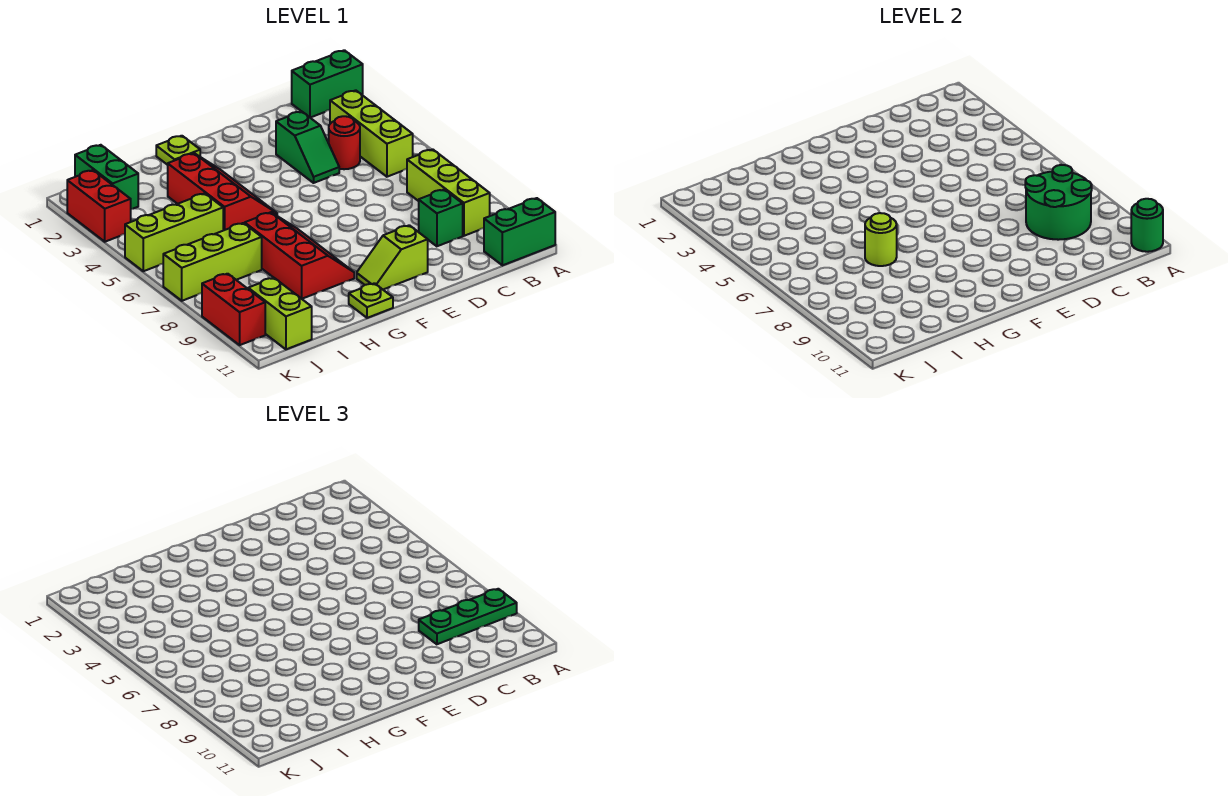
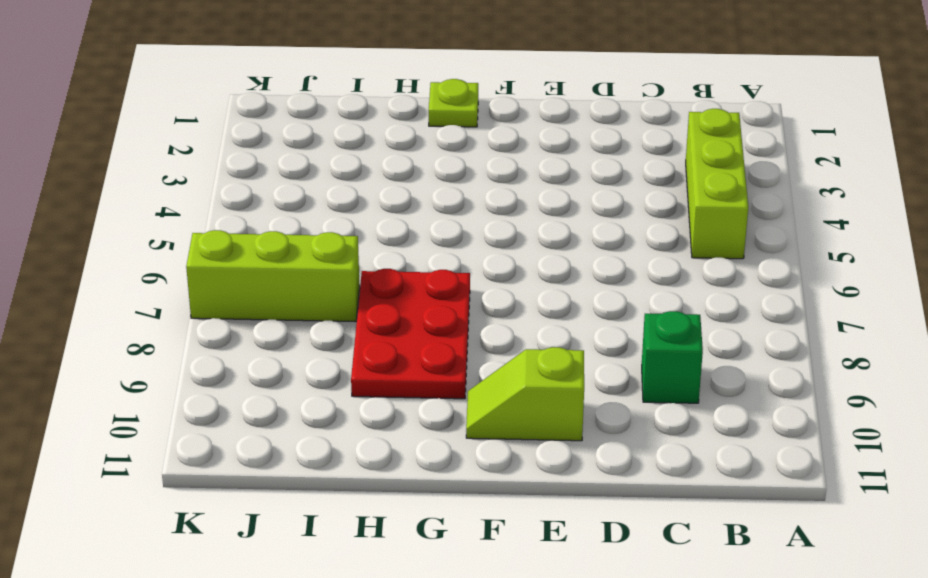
red plate G7:H9 level 1 -> red slope G7:H9 level 1 top H
none -> green brick A1:B1 level 1
none -> green brick A11:B11 level 1
none -> lime brick B7:B9 level 1

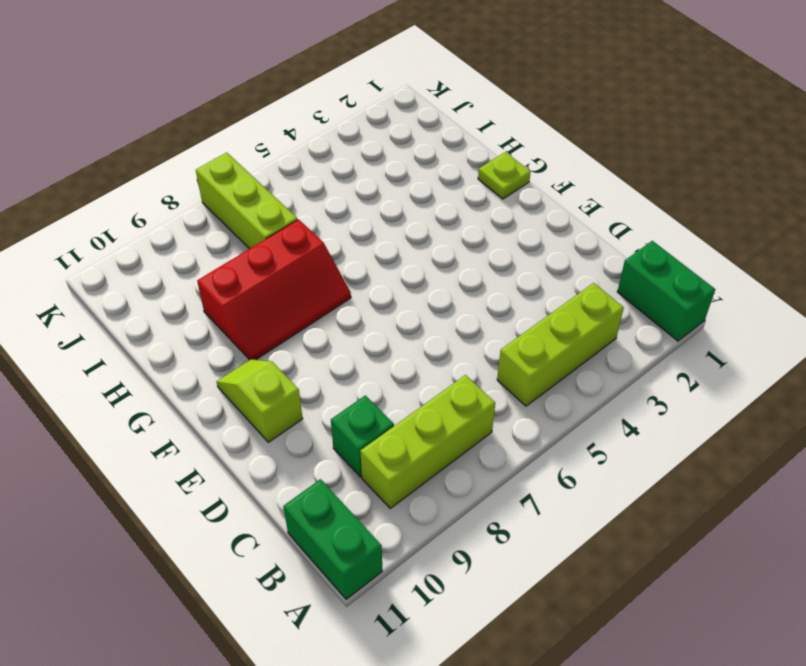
none -> red round brick C4 level 1
none -> green slope D3:D4 level 1 top 3
none -> red slope G3:H5 level 1 top H

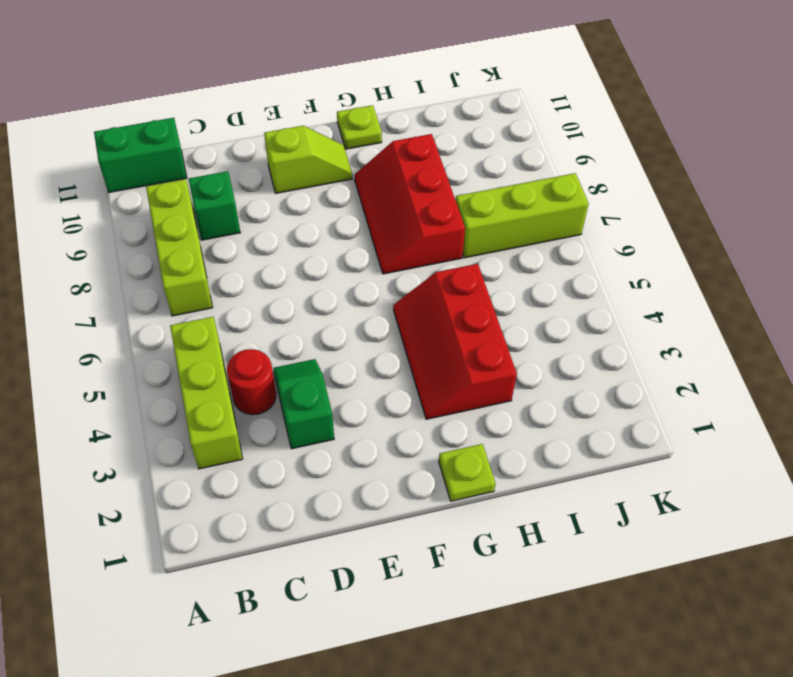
none -> green brick A1:B1 level 1
none -> lime brick I5:K5 level 1
none -> green brick J1:J2 level 1

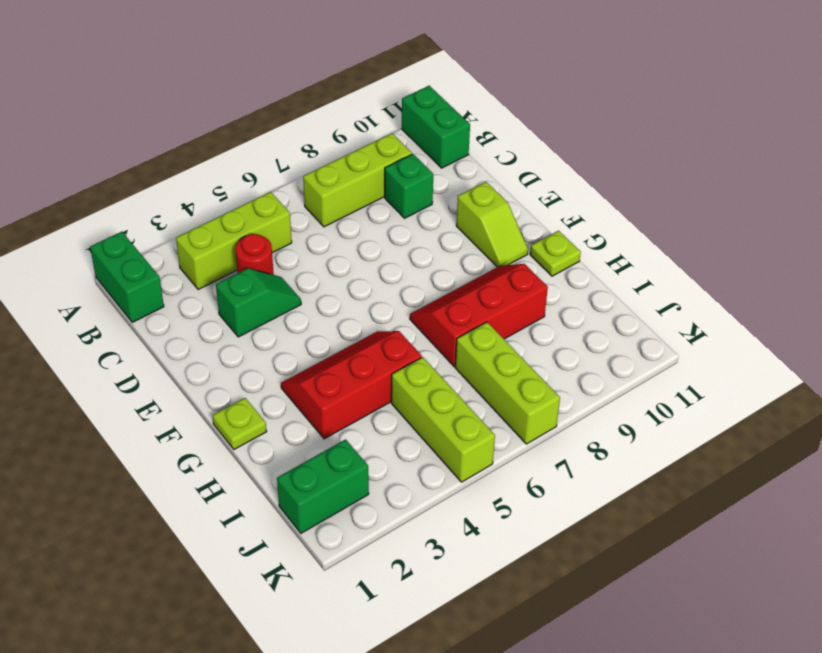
none -> lime brick J10:J11 level 1
none -> red brick K2:K3 level 1
none -> red brick K9:K10 level 1

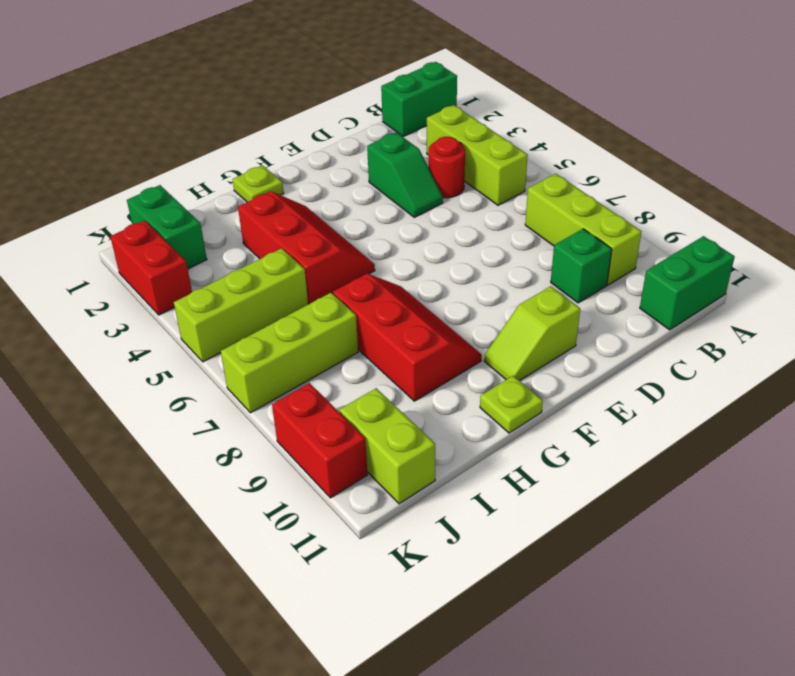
none -> green round brick A11 level 2
none -> green round brick B8:C9 level 2
none -> lime round brick H7 level 2

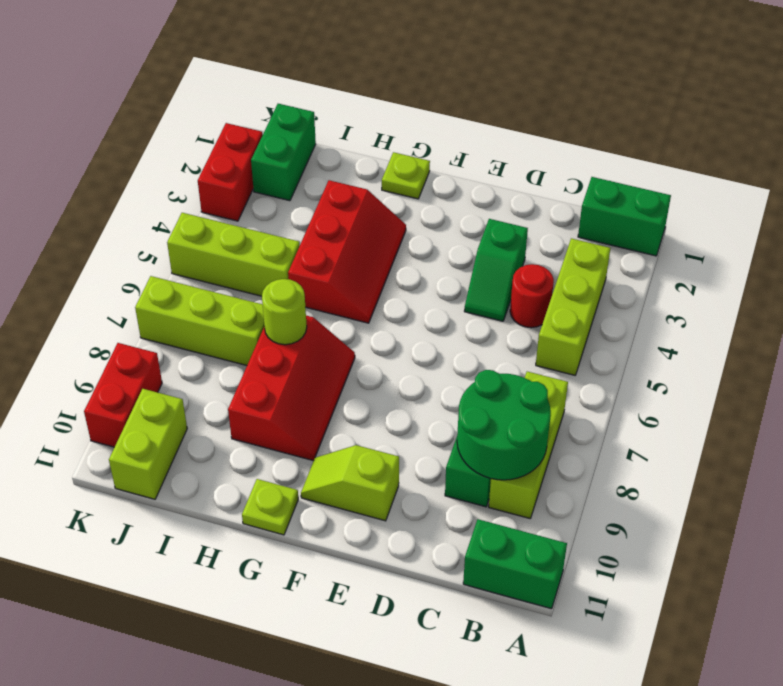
none -> green round brick A11 level 2
none -> green plate A9:C9 level 3

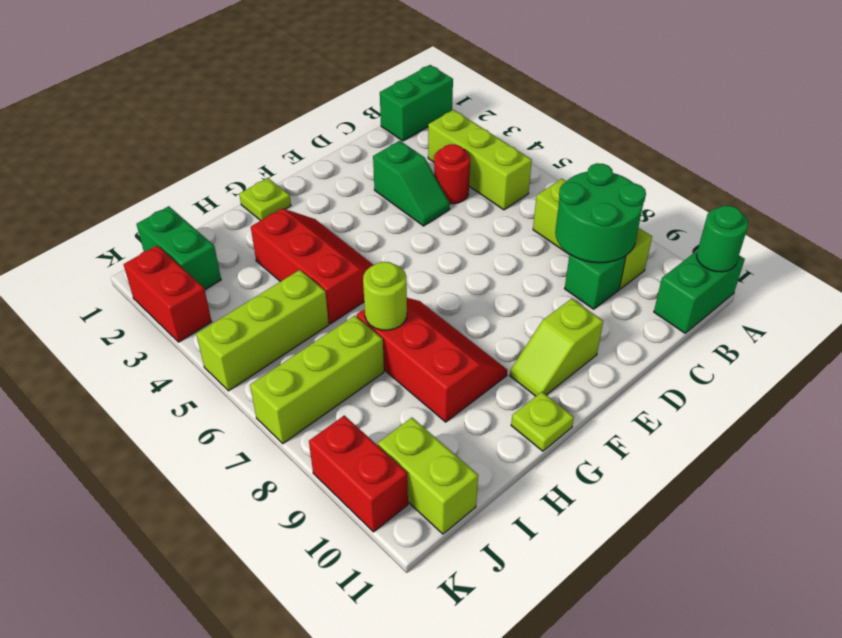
none -> green plate A9:C9 level 3

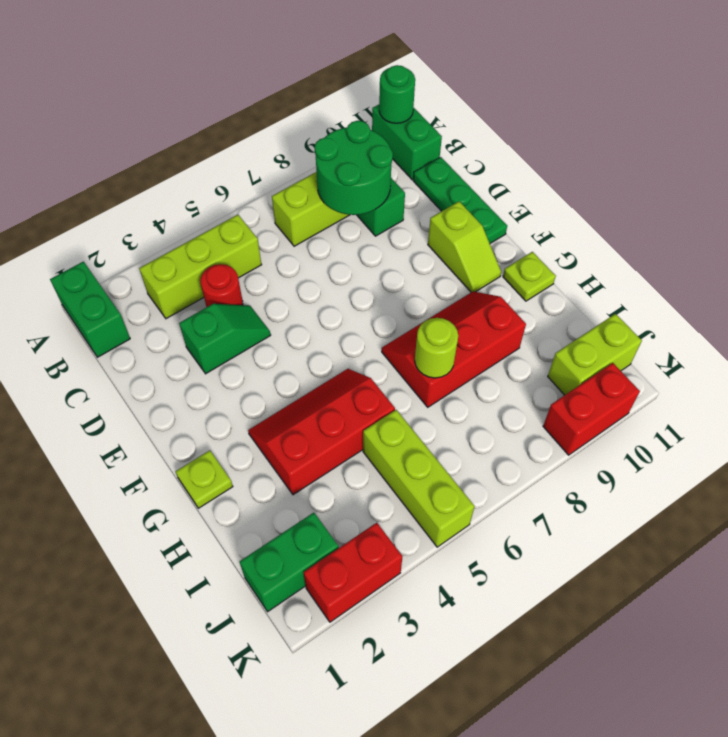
green plate C11:E11 level 1 -> green plate A9:C9 level 3
none -> lime brick I7:K7 level 1

